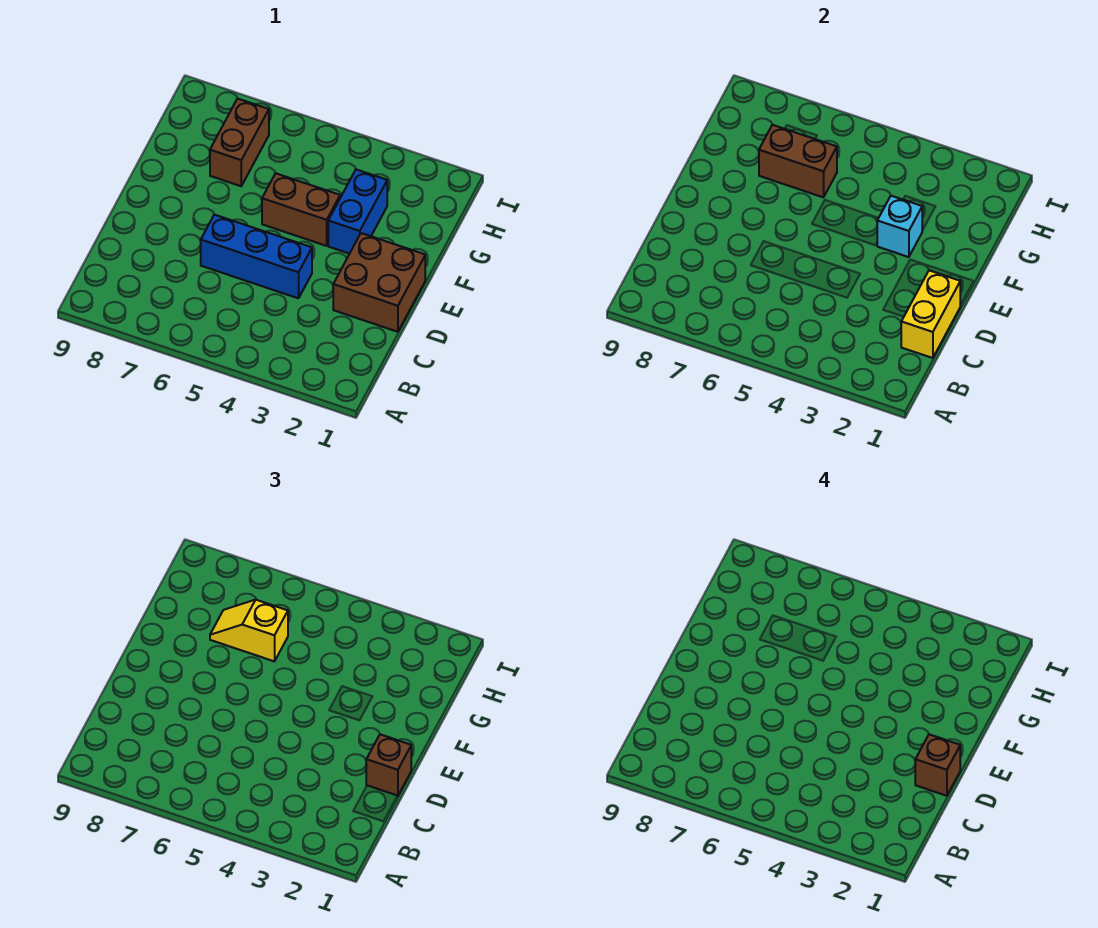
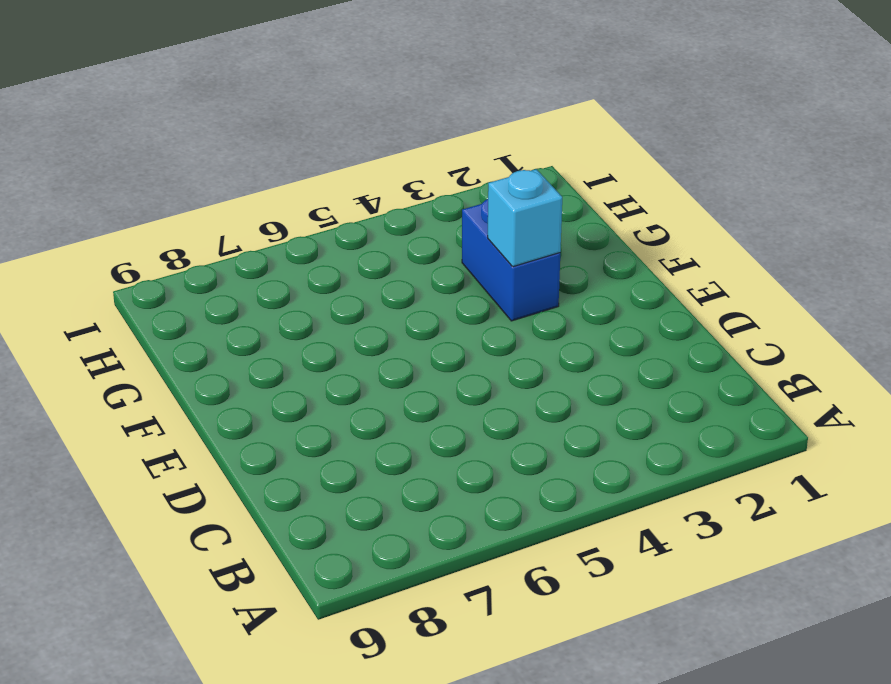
none -> brown brick D1:E2 level 1
none -> blue brick D4:D6 level 1

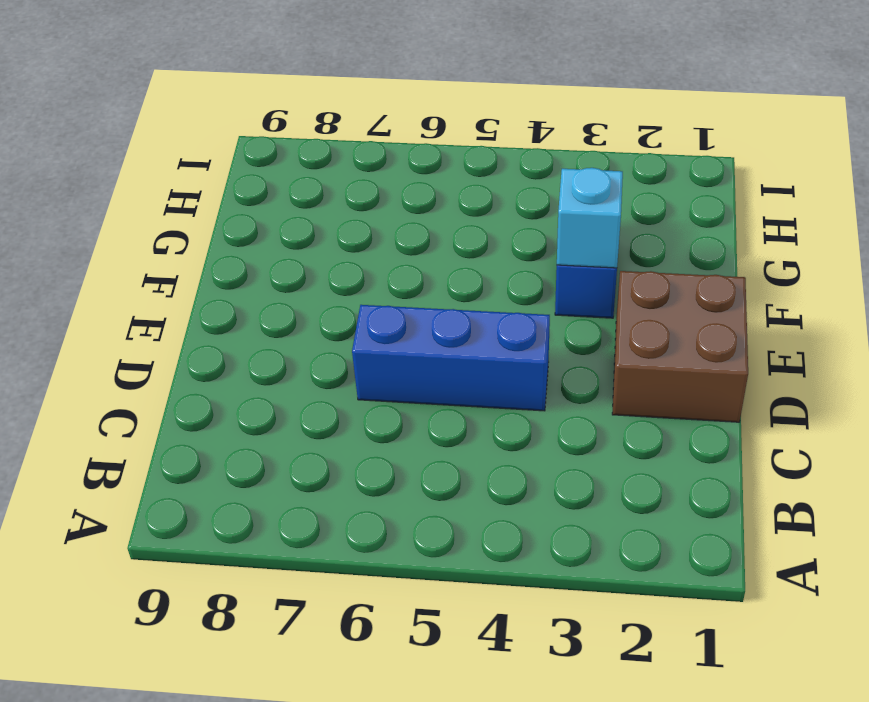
none -> brown brick F4:F5 level 1
none -> brown brick G7:H7 level 1

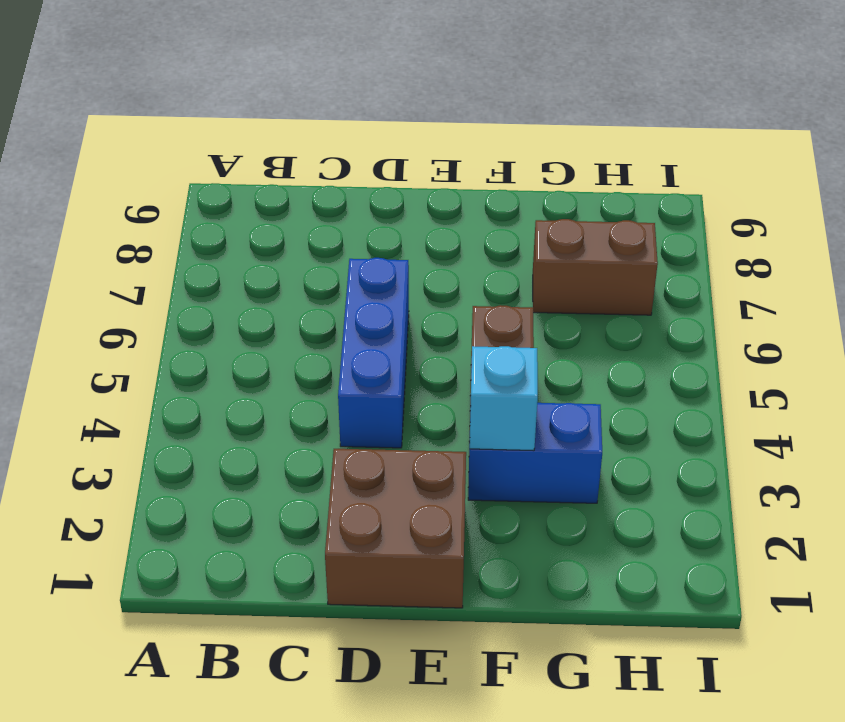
none -> yellow brick C1:D1 level 2
none -> brown brick G6:G7 level 2

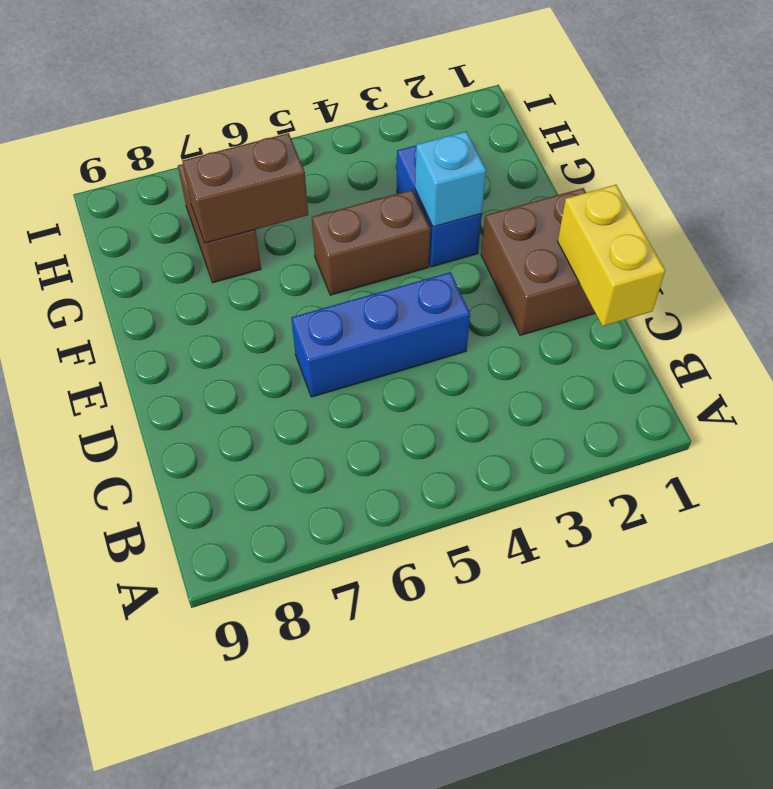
none -> brown brick D1 level 3
none -> yellow slope G6:G7 level 3 top 6

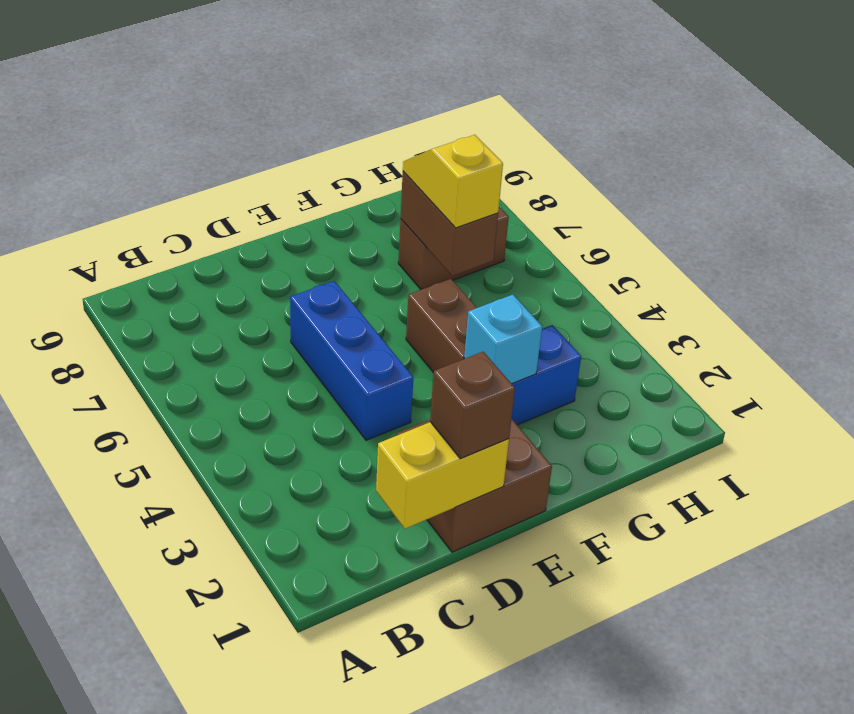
none -> brown brick D1 level 4

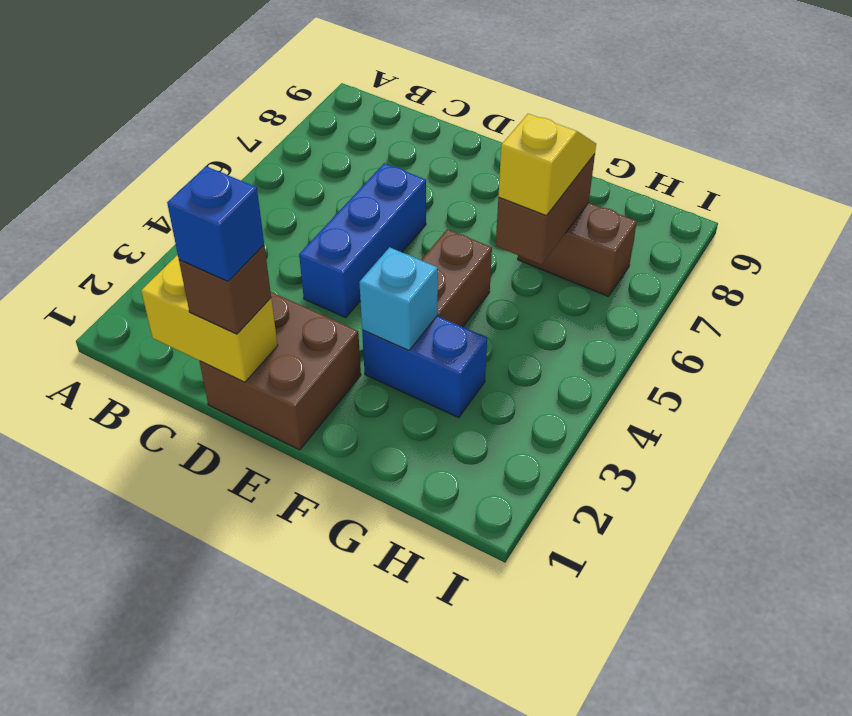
blue brick D1 level 4 -> brown brick D1 level 4

